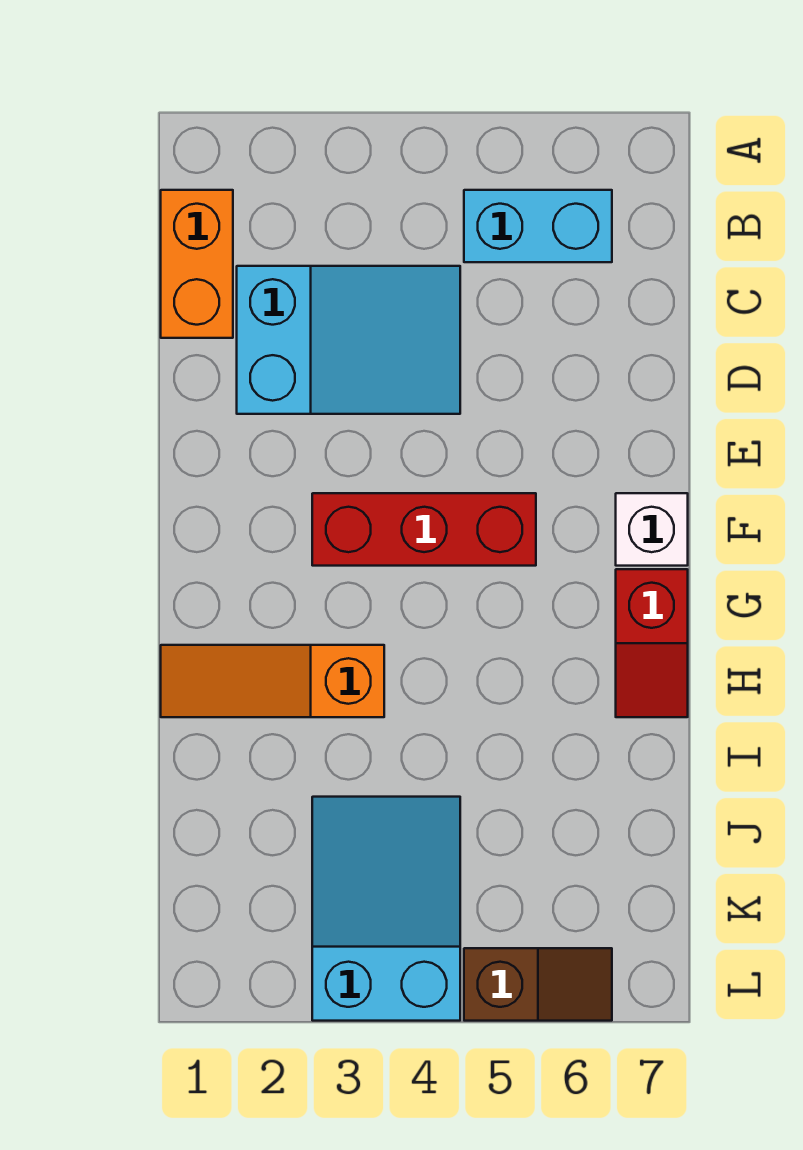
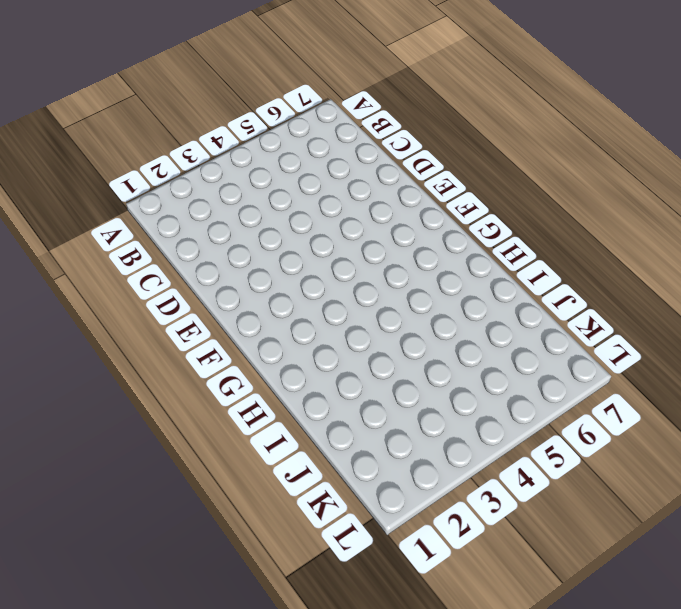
none -> orange brick B1:C1 level 1
none -> cyan brick B5:B6 level 1

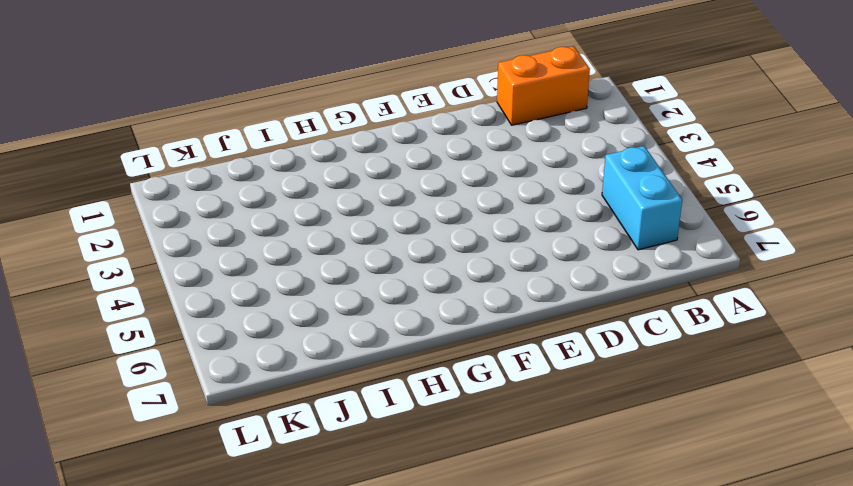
none -> cyan slope C2:D4 level 1 top 2
none -> red brick F3:F5 level 1

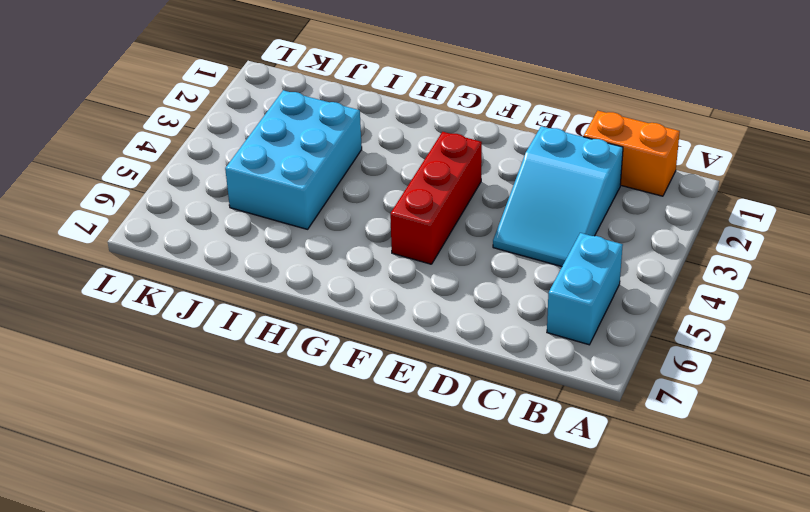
cyan brick I3:J5 level 1 -> cyan slope J3:L4 level 1 top L
none -> white brick F7 level 1
none -> red slope G7:H7 level 1 top G

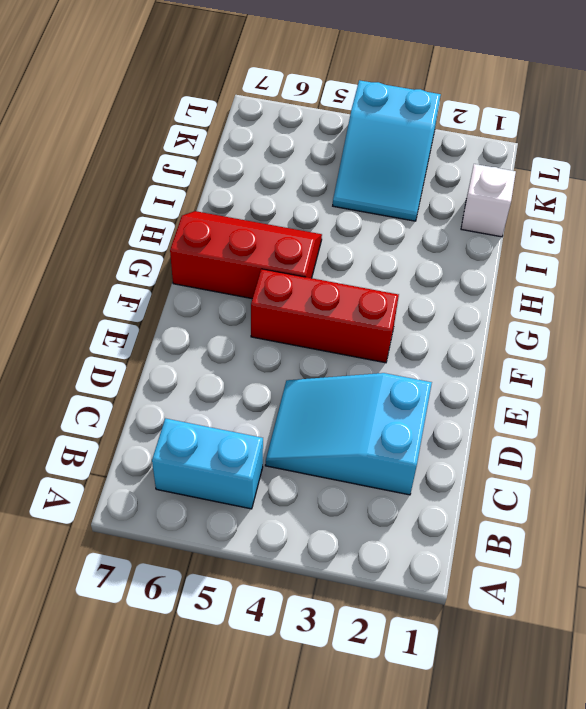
red slope G5:H7 level 1 top G -> red slope G7:H7 level 1 top G
white brick J1 level 1 -> white brick F7 level 1
none -> orange brick B1:C1 level 1
none -> orange slope H1:H3 level 1 top 3

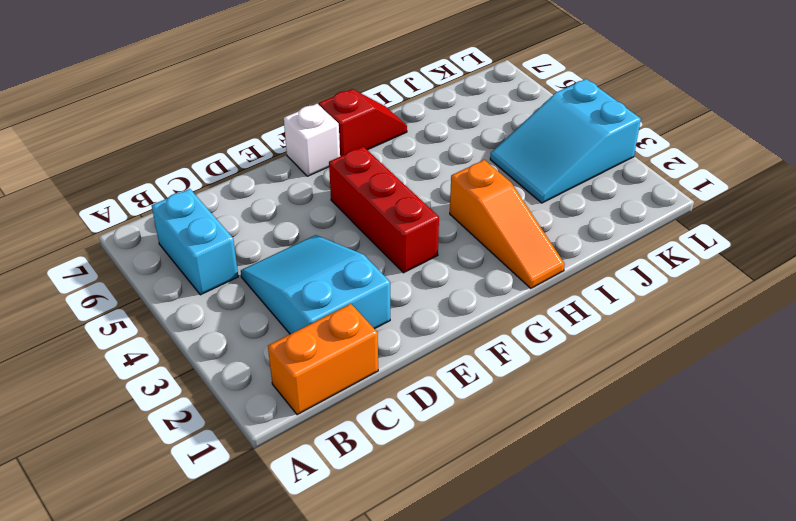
none -> brown slope L5:L6 level 1 top 5

